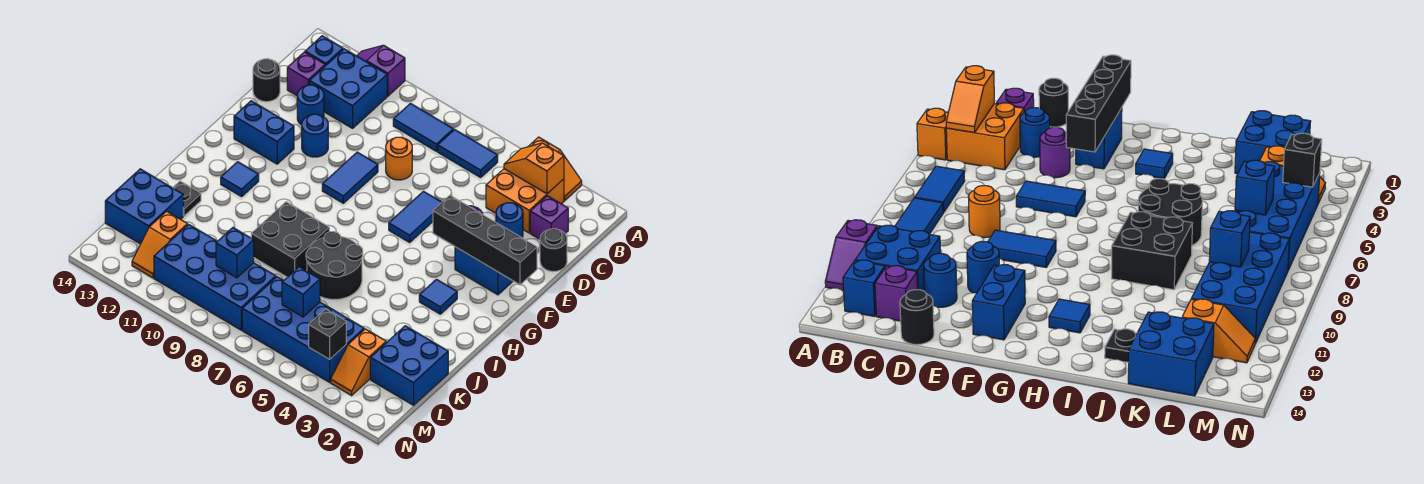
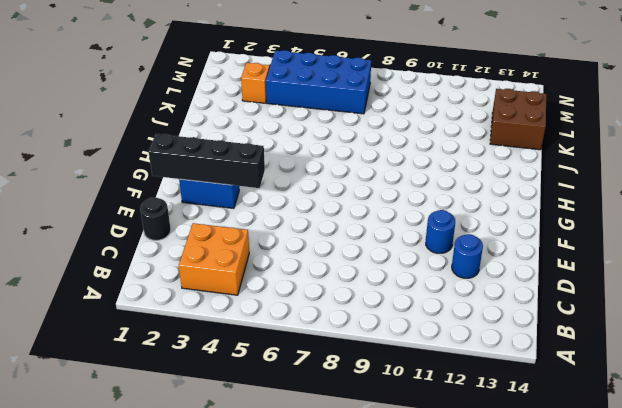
brown brick K13:L14 level 1 -> blue brick K13:L14 level 1
none -> orange slope A3:A4 level 1 top 4
none -> purple slope A11:A12 level 1 top 11
none -> blue tile B6:B7 level 1
none -> blue tile B8:B9 level 1

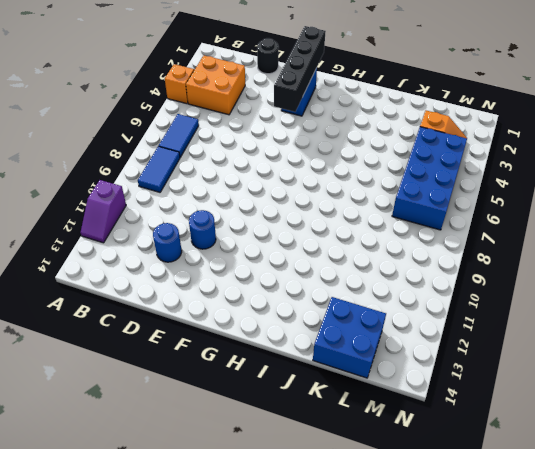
none -> blue brick B11:C12 level 1
none -> blue brick B13 level 1
none -> purple brick C2 level 1
none -> purple brick C13 level 1

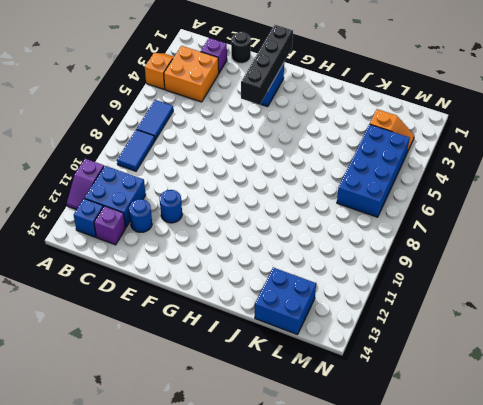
none -> blue round brick D3 level 1
none -> orange round brick D8 level 1
none -> black round brick D14 level 1
none -> purple round brick E4 level 1

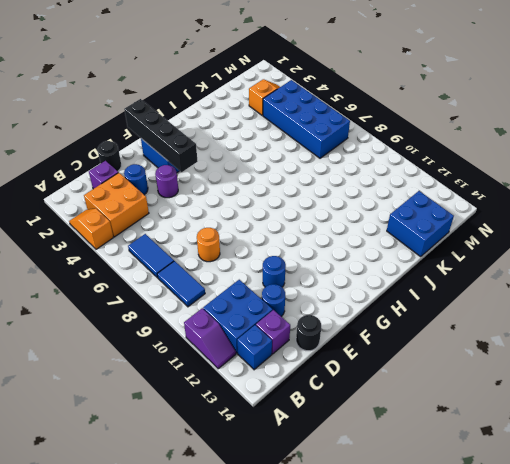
none -> blue tile E6:F6 level 1
none -> blue tile E9:F9 level 1
none -> blue brick F12:F13 level 1
none -> blue tile H3 level 1

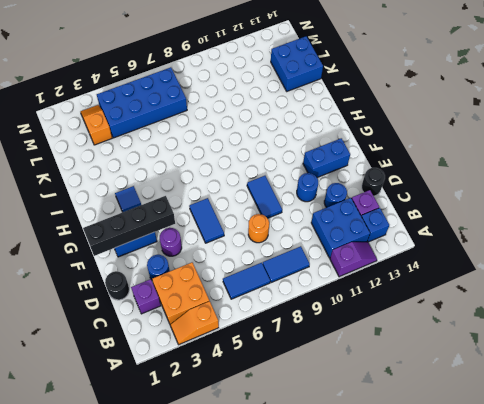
none -> blue tile H12 level 1
none -> black round brick I6:J7 level 1
none -> black brick I8:J9 level 1
none -> black plate J13 level 1

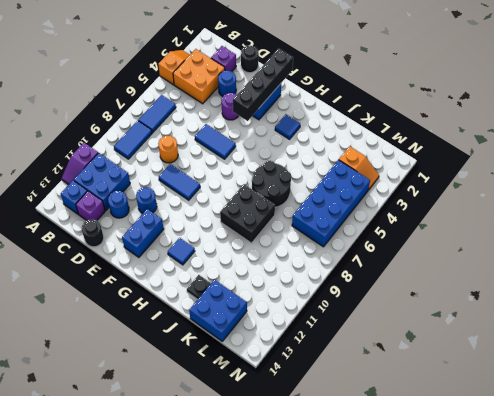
none -> blue brick K1:L2 level 1
none -> blue brick L8:M11 level 1
none -> orange slope L12:M12 level 1 top L
none -> orange slope B3:B4 level 2 top 3

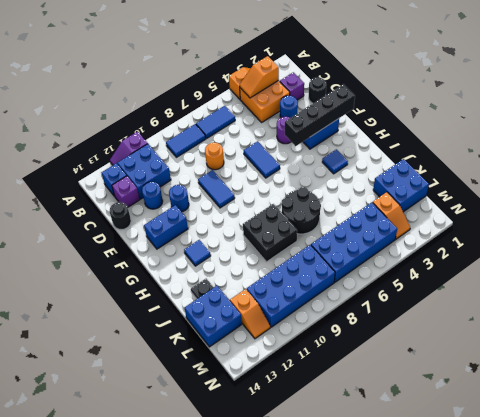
none -> blue brick L6 level 2
none -> blue brick L9 level 2
none -> black brick M4 level 2

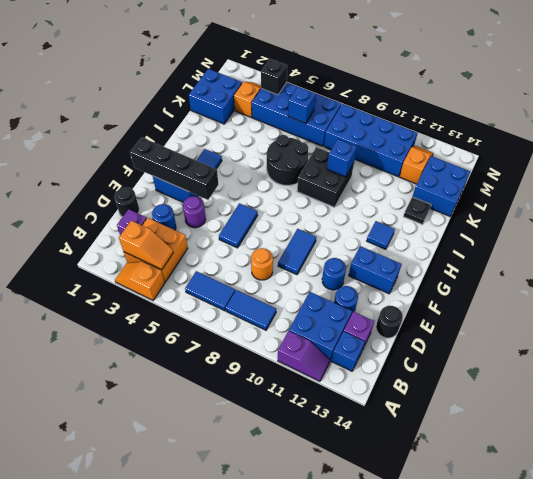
blue brick J9 level 2 -> blue brick L9 level 2

